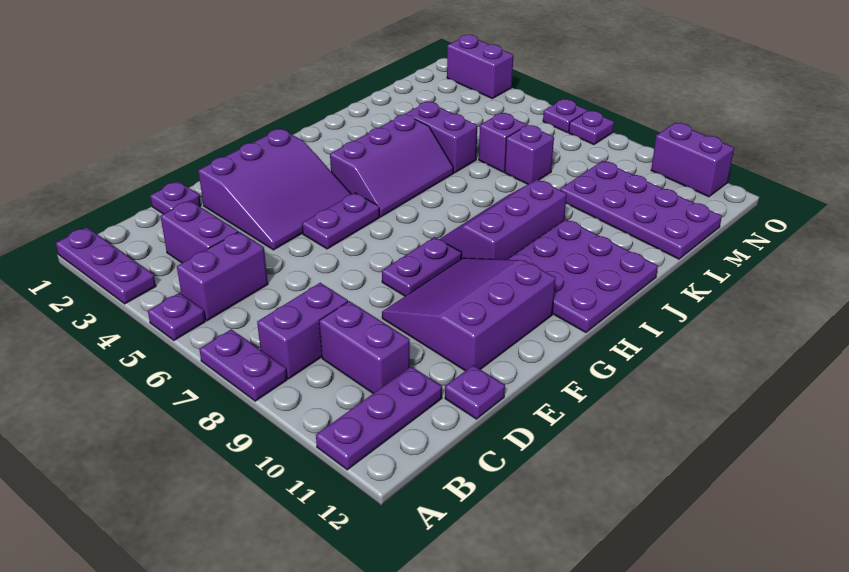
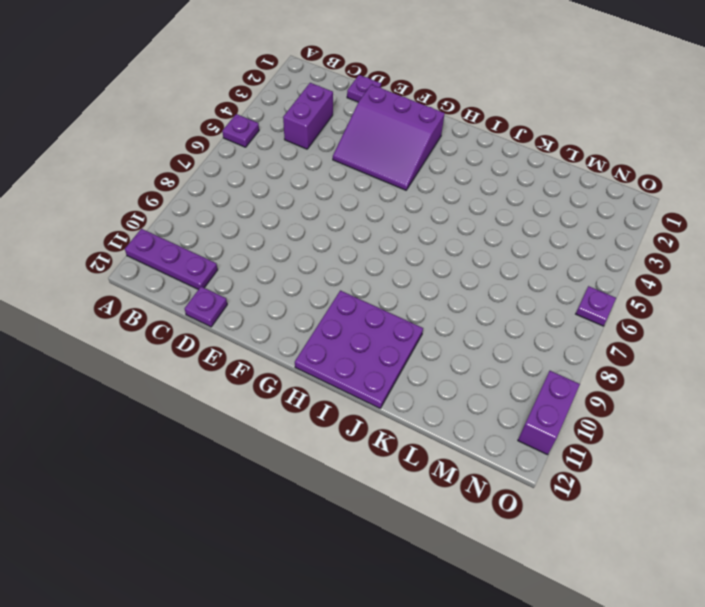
none -> purple plate A1:A3 level 1
none -> purple plate A7:A8 level 1
none -> purple brick B5:C5 level 1

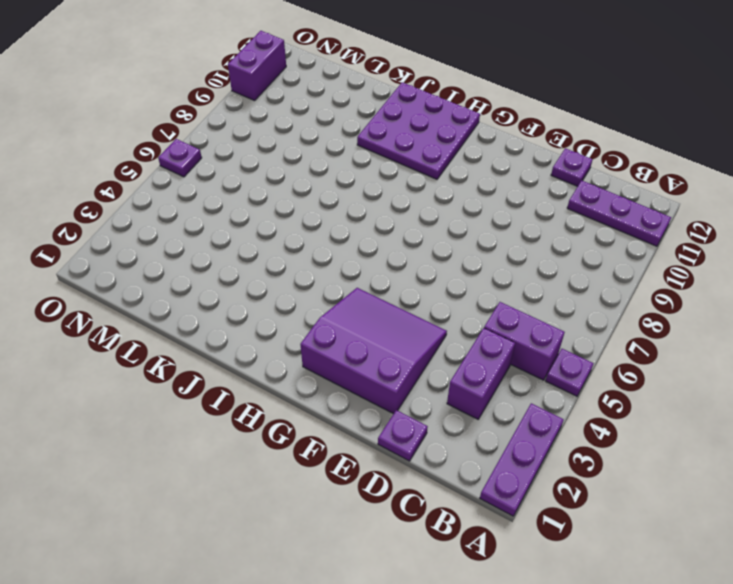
none -> purple plate A7:A8 level 1
none -> purple brick B8:C8 level 1
none -> purple brick C9:C10 level 1

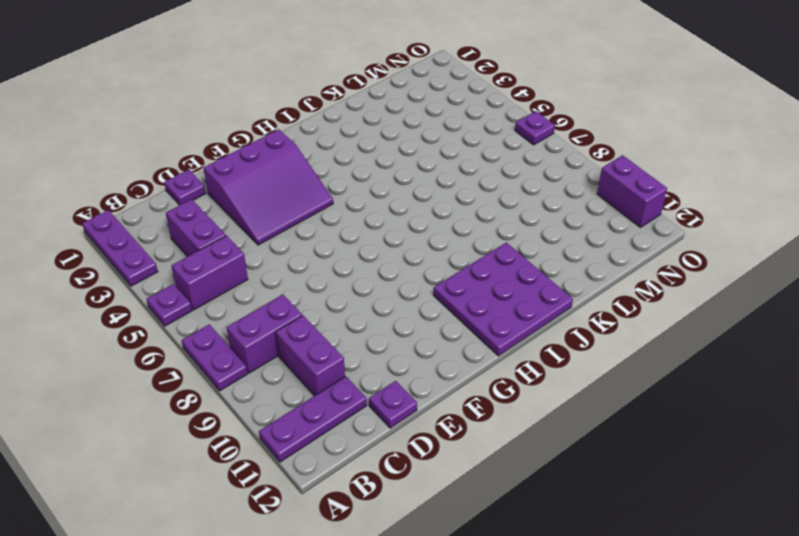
none -> purple slope E9:G11 level 1 top 11
none -> purple plate F5:G5 level 1
none -> purple plate F8:G8 level 1

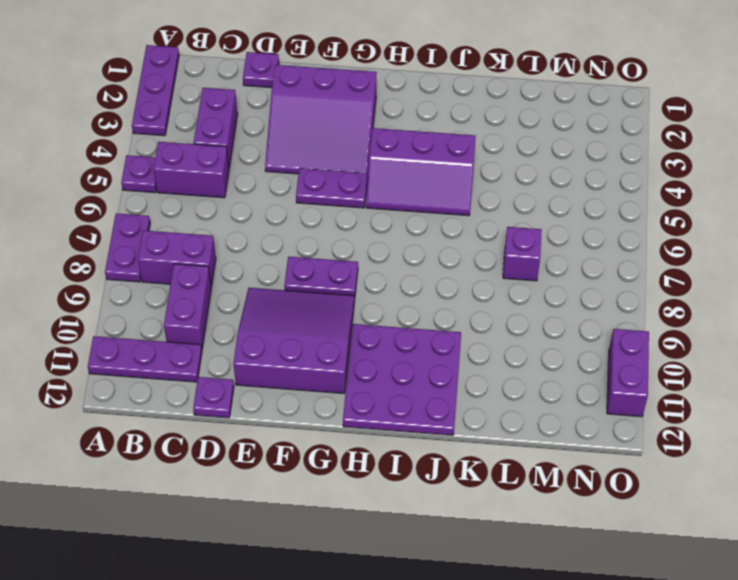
none -> purple slope H8:J9 level 1 top 9
none -> purple brick K4:K5 level 1
none -> purple brick L6 level 1

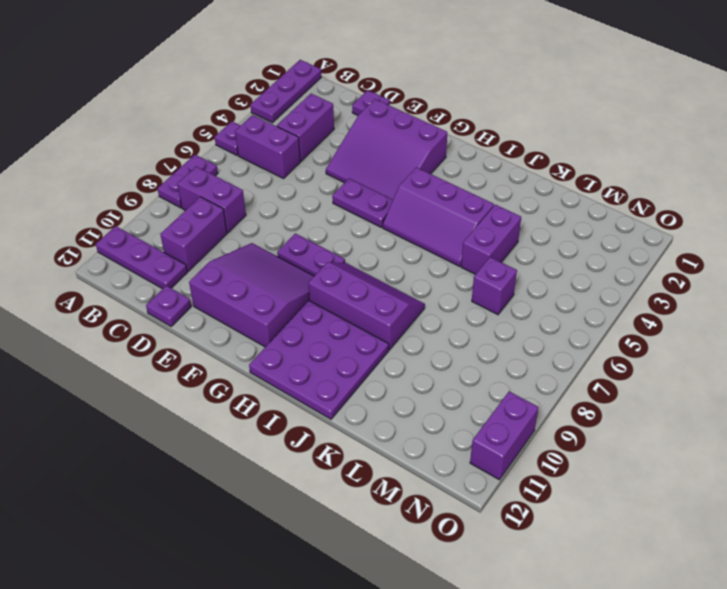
none -> purple brick L7 level 1
none -> purple plate L9:M12 level 1
none -> purple brick O2:O3 level 1

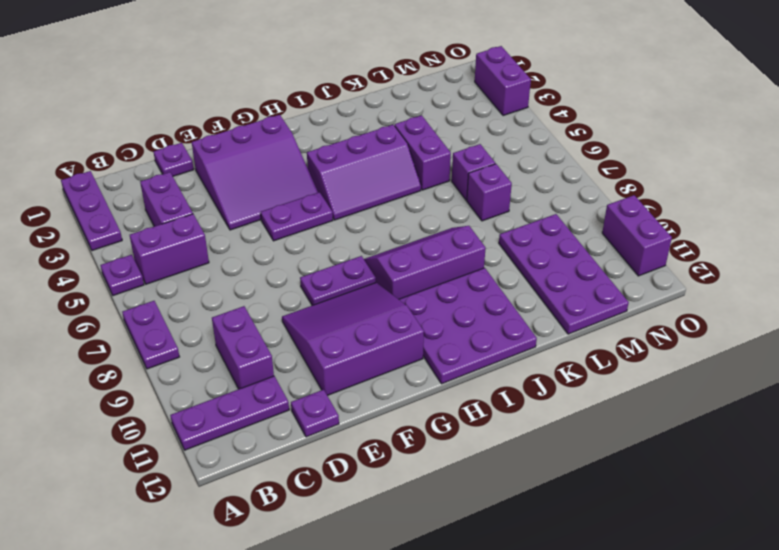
none -> purple brick B8:C8 level 1
none -> purple plate O6 level 1
none -> purple plate O7 level 1

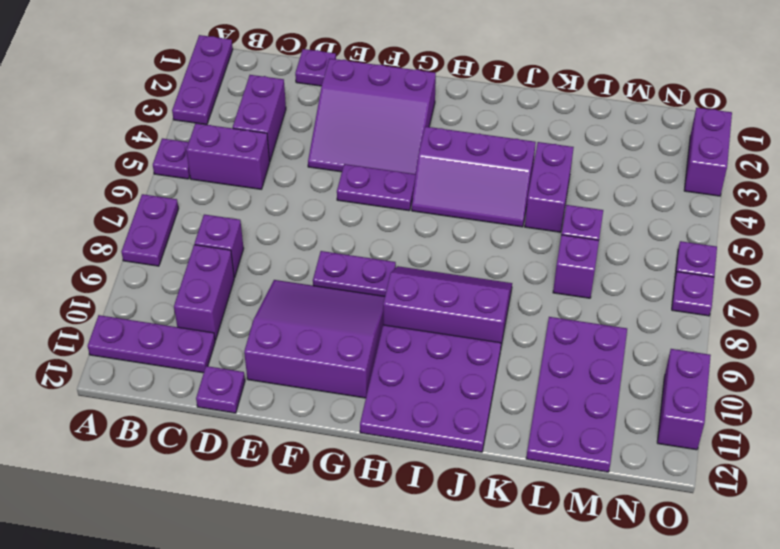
purple brick C8 level 1 -> purple brick B8:C8 level 1

